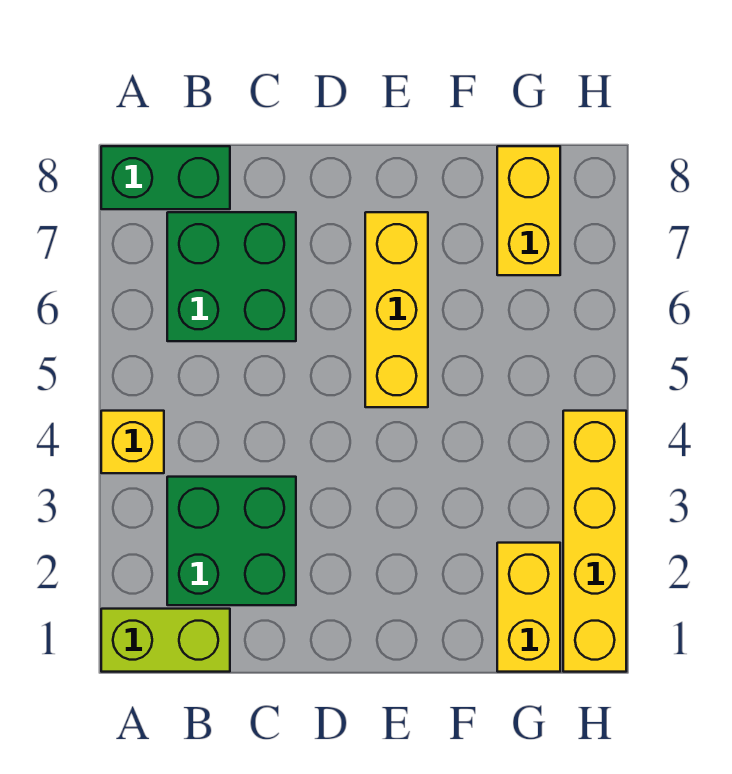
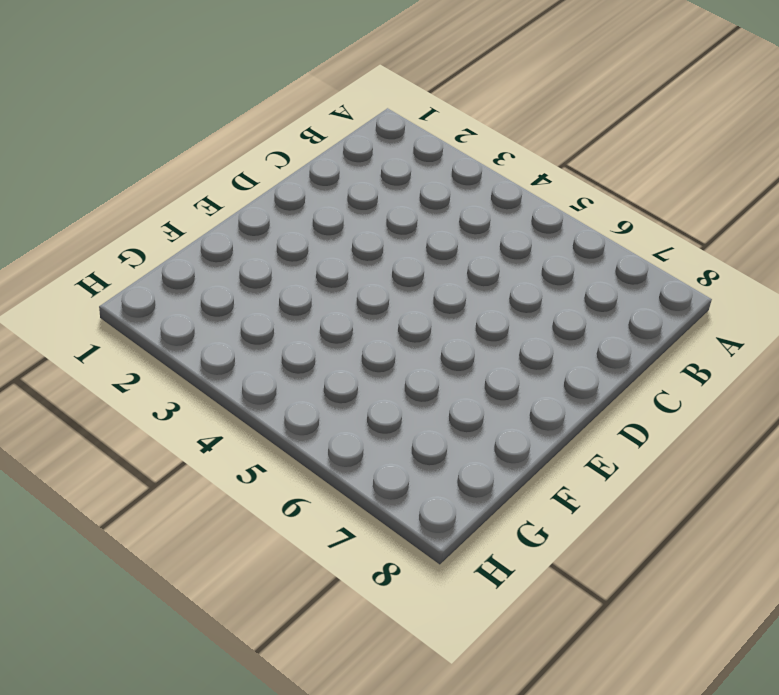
none -> lime brick A1:B1 level 1
none -> yellow brick A4 level 1

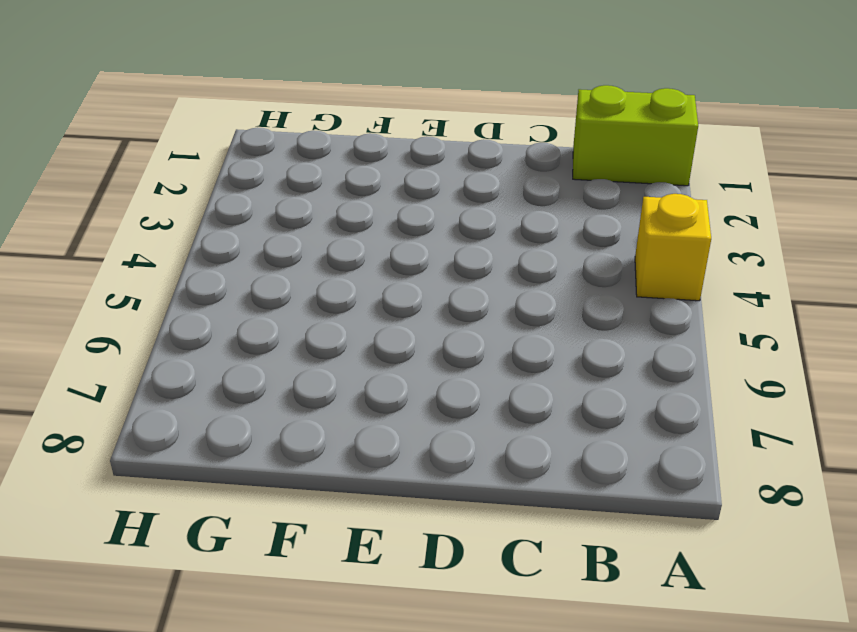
none -> green brick A8:B8 level 1
none -> green brick B2:C3 level 1

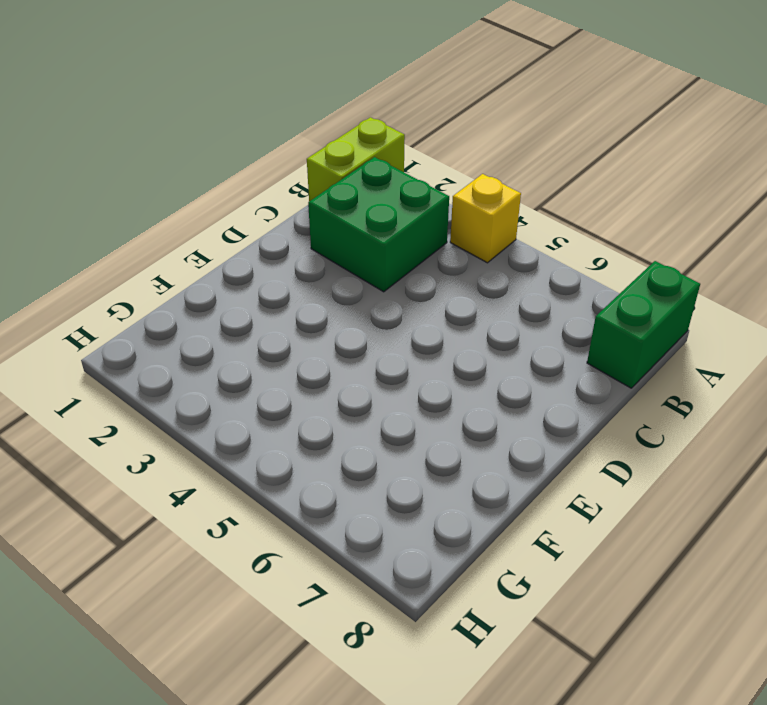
none -> green brick B6:C7 level 1
none -> yellow brick E5:E7 level 1

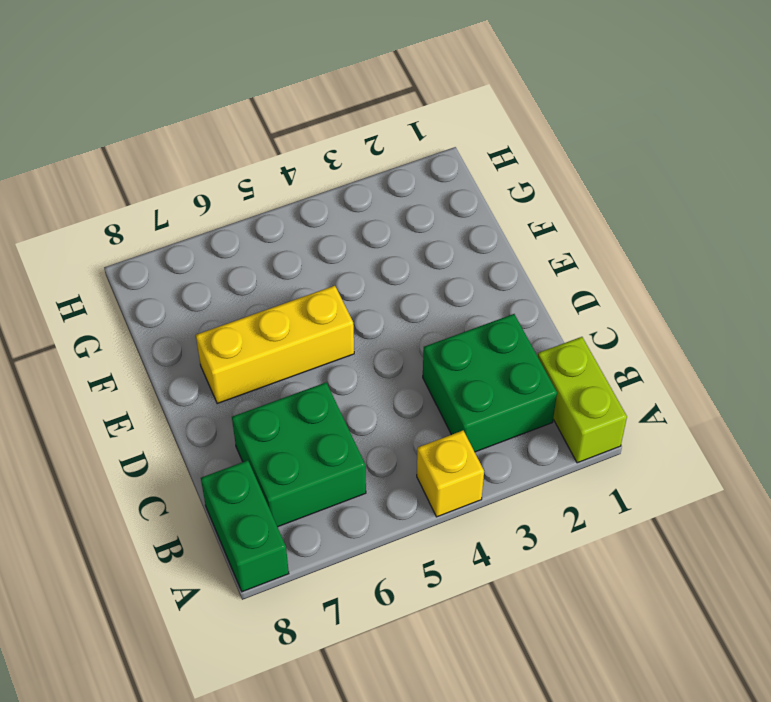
none -> yellow brick G1:G2 level 1
none -> yellow brick G7:G8 level 1

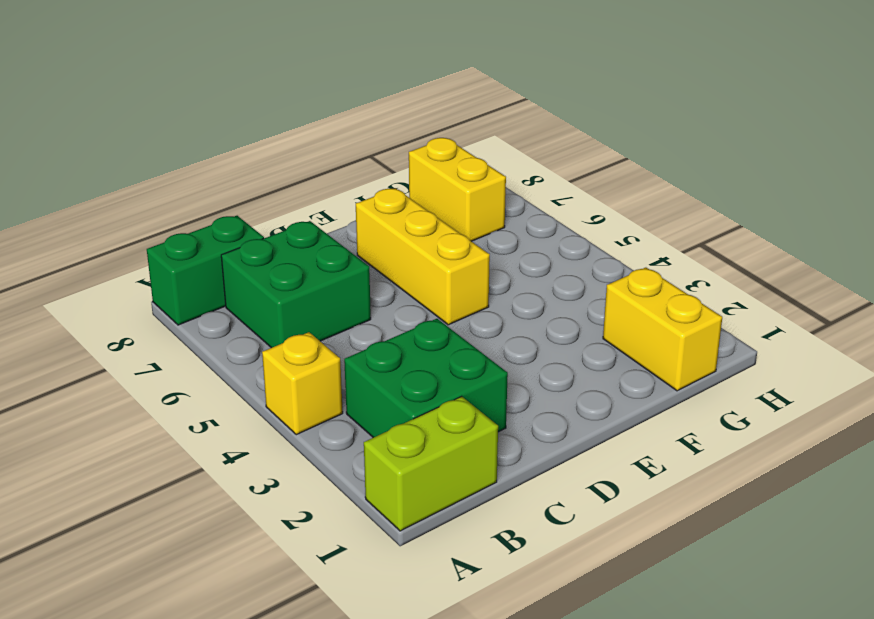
none -> yellow brick H1:H4 level 1

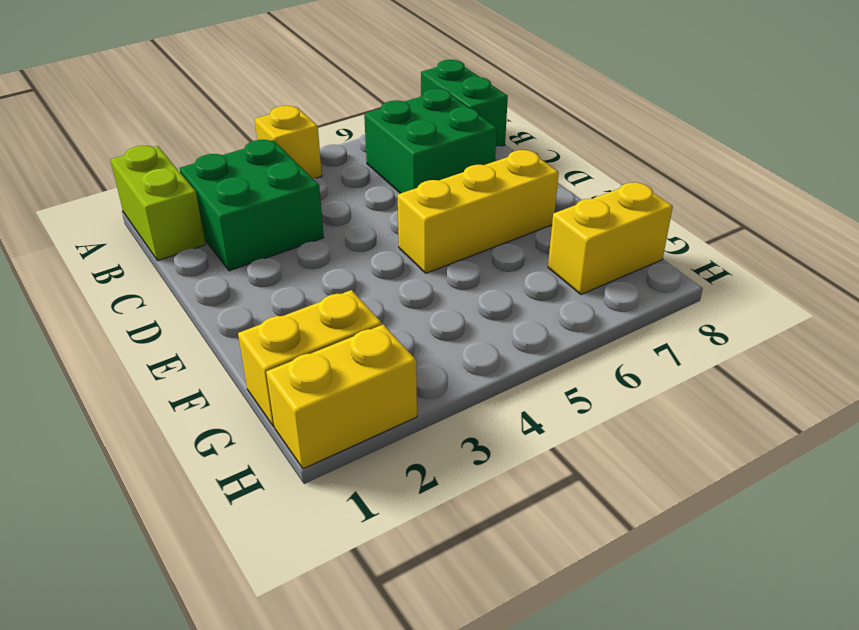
yellow brick H1:H2 level 1 -> yellow brick H1:H4 level 1

